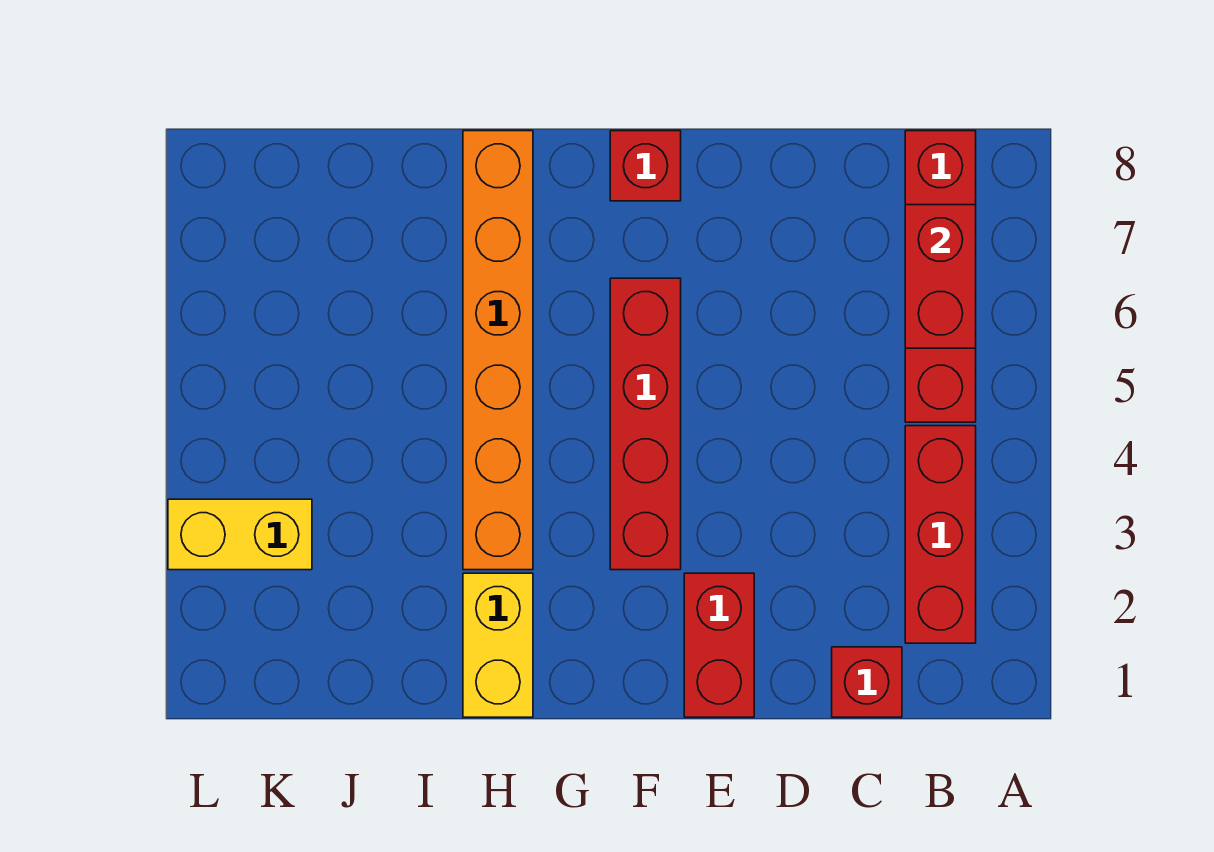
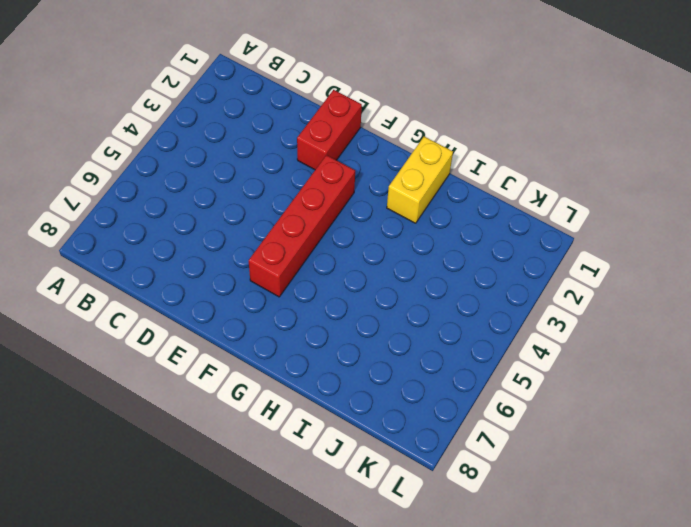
none -> red brick B2:B4 level 1
none -> red brick B5:B8 level 1

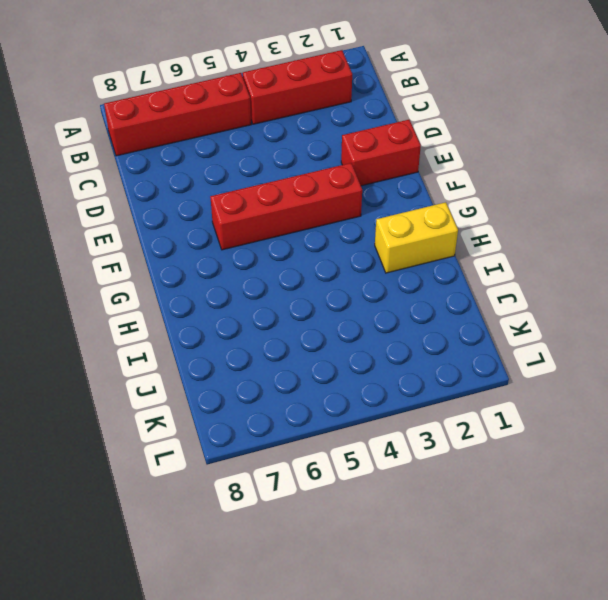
none -> red brick C1 level 1
none -> red brick F8 level 1

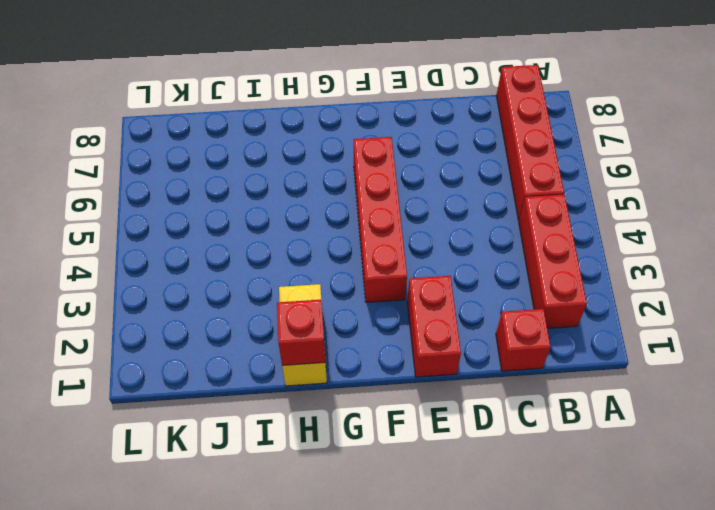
red brick H1 level 2 -> red brick F8 level 1
none -> orange brick H3:H8 level 1
none -> yellow brick K3:L3 level 1

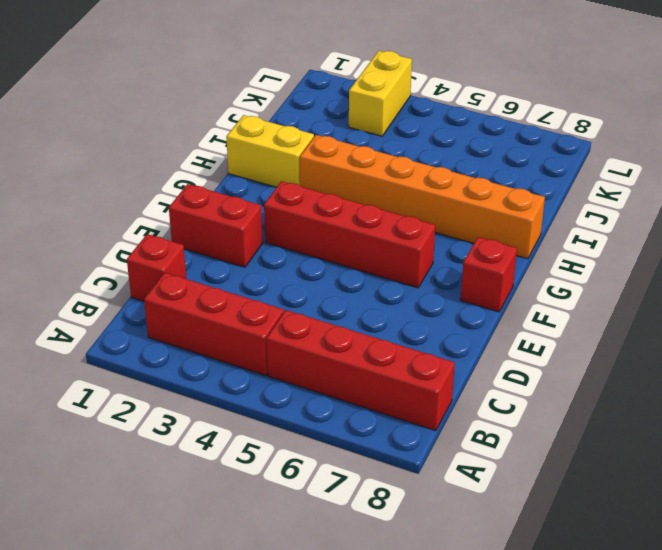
none -> red brick B6:B7 level 2

